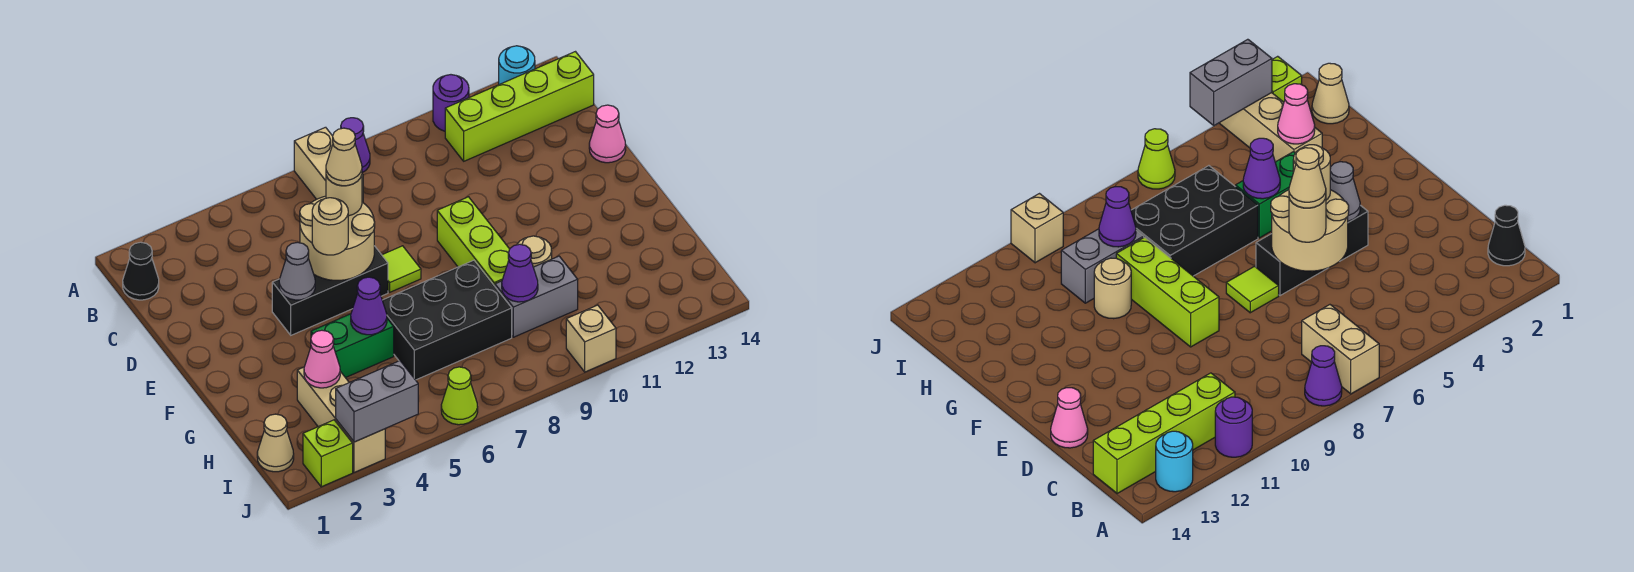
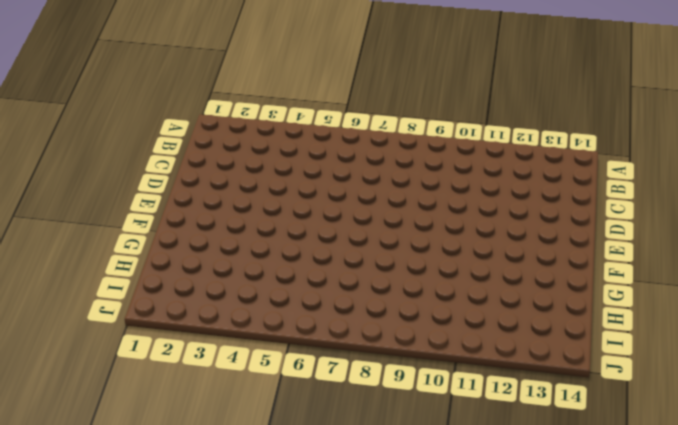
none -> tan brick A7:B7 level 1
none -> purple cone A8 level 1
none -> purple round brick A11 level 1

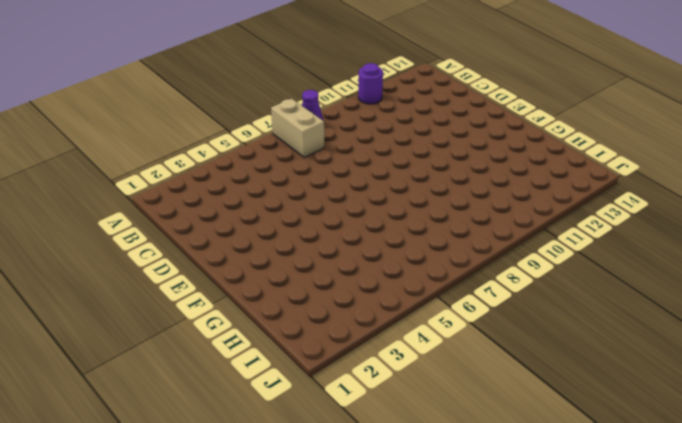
none -> cyan round brick A13 level 1
none -> black cone B1 level 1
none -> lime brick B11:B14 level 1

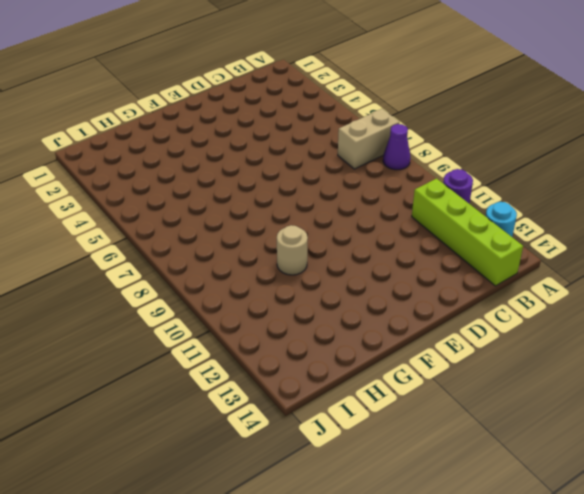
none -> black cone B1 level 1
none -> pink cone D14 level 1
none -> black brick E4:E6 level 1

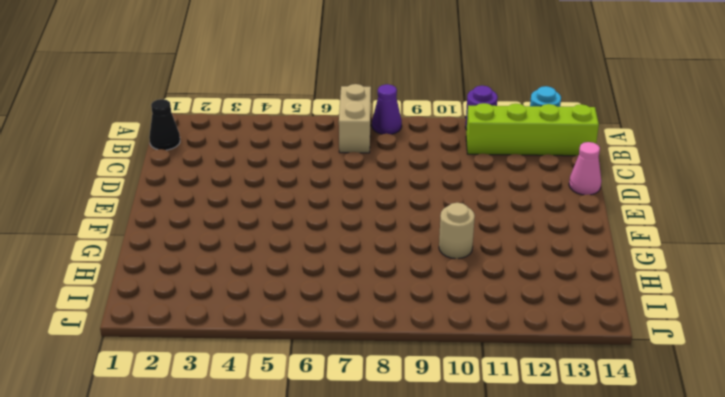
none -> black brick E4:E6 level 1
none -> lime tile E7 level 1
none -> lime brick E9:G9 level 1

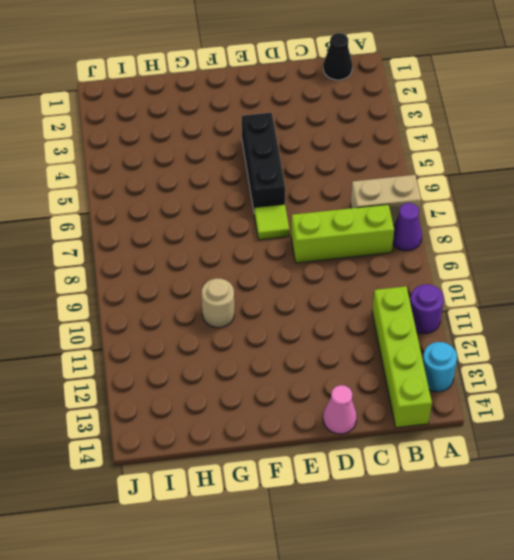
lime brick B8:D8 level 1 -> lime brick E9:G9 level 1
none -> green brick G4:G5 level 1
none -> black brick G6:H8 level 1
none -> tan brick H3:J3 level 1

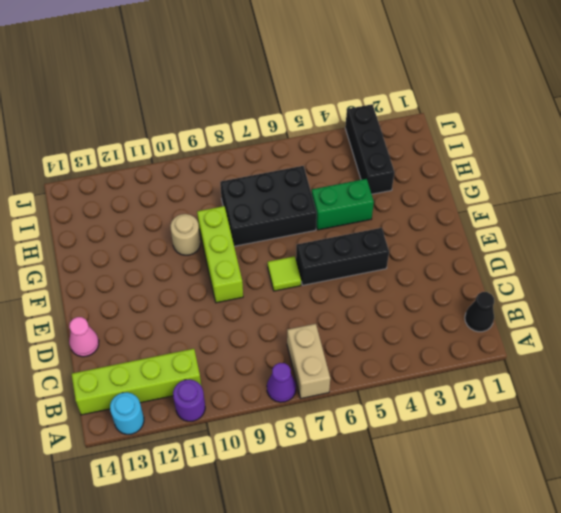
black brick H3:J3 level 1 -> tan brick H3:J3 level 1
none -> grey brick H9:H10 level 1
none -> tan cone I1 level 1
none -> lime brick J2 level 1

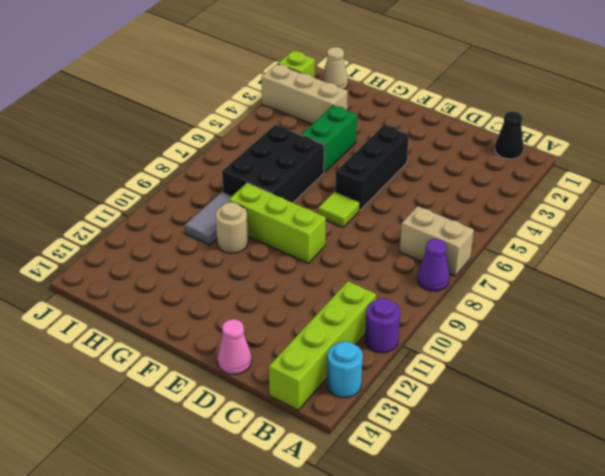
grey tile H9:H10 level 1 -> grey brick H9:H10 level 1
none -> lime cone J6 level 1
none -> tan brick J10 level 1
none -> tan round brick D5:E6 level 2

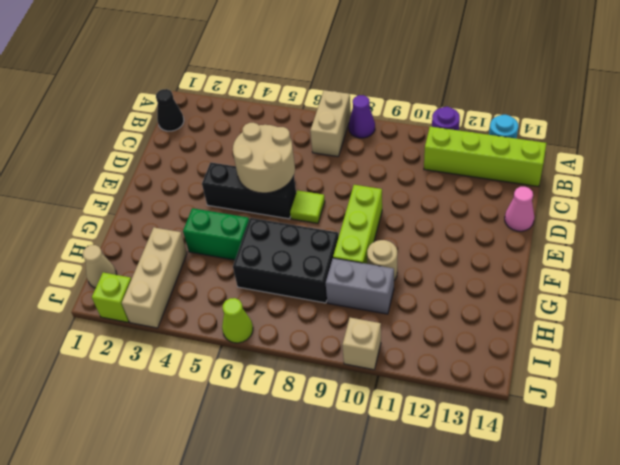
none -> grey cone E4 level 2
none -> purple cone G5 level 2
none -> pink cone H3 level 2

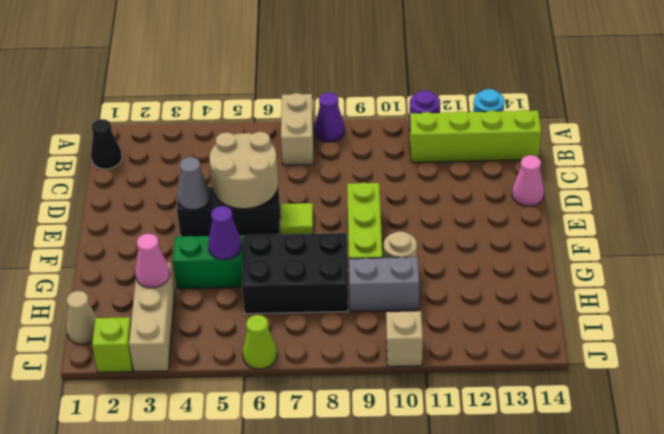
none -> purple cone H9 level 2
none -> grey brick J3:J4 level 2
none -> tan round brick D6 level 3

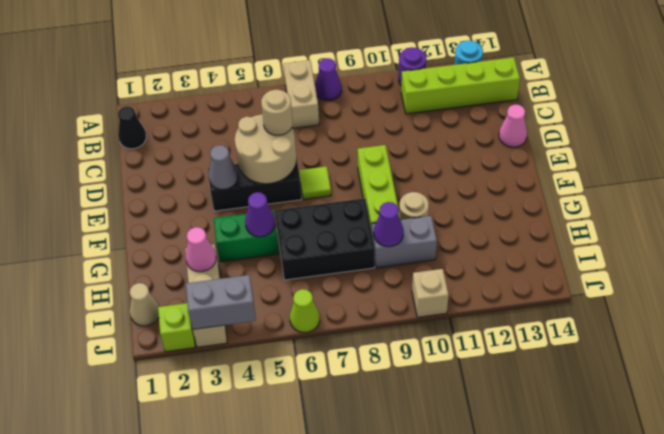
none -> tan round brick E5 level 3
none -> tan cone D6 level 4

